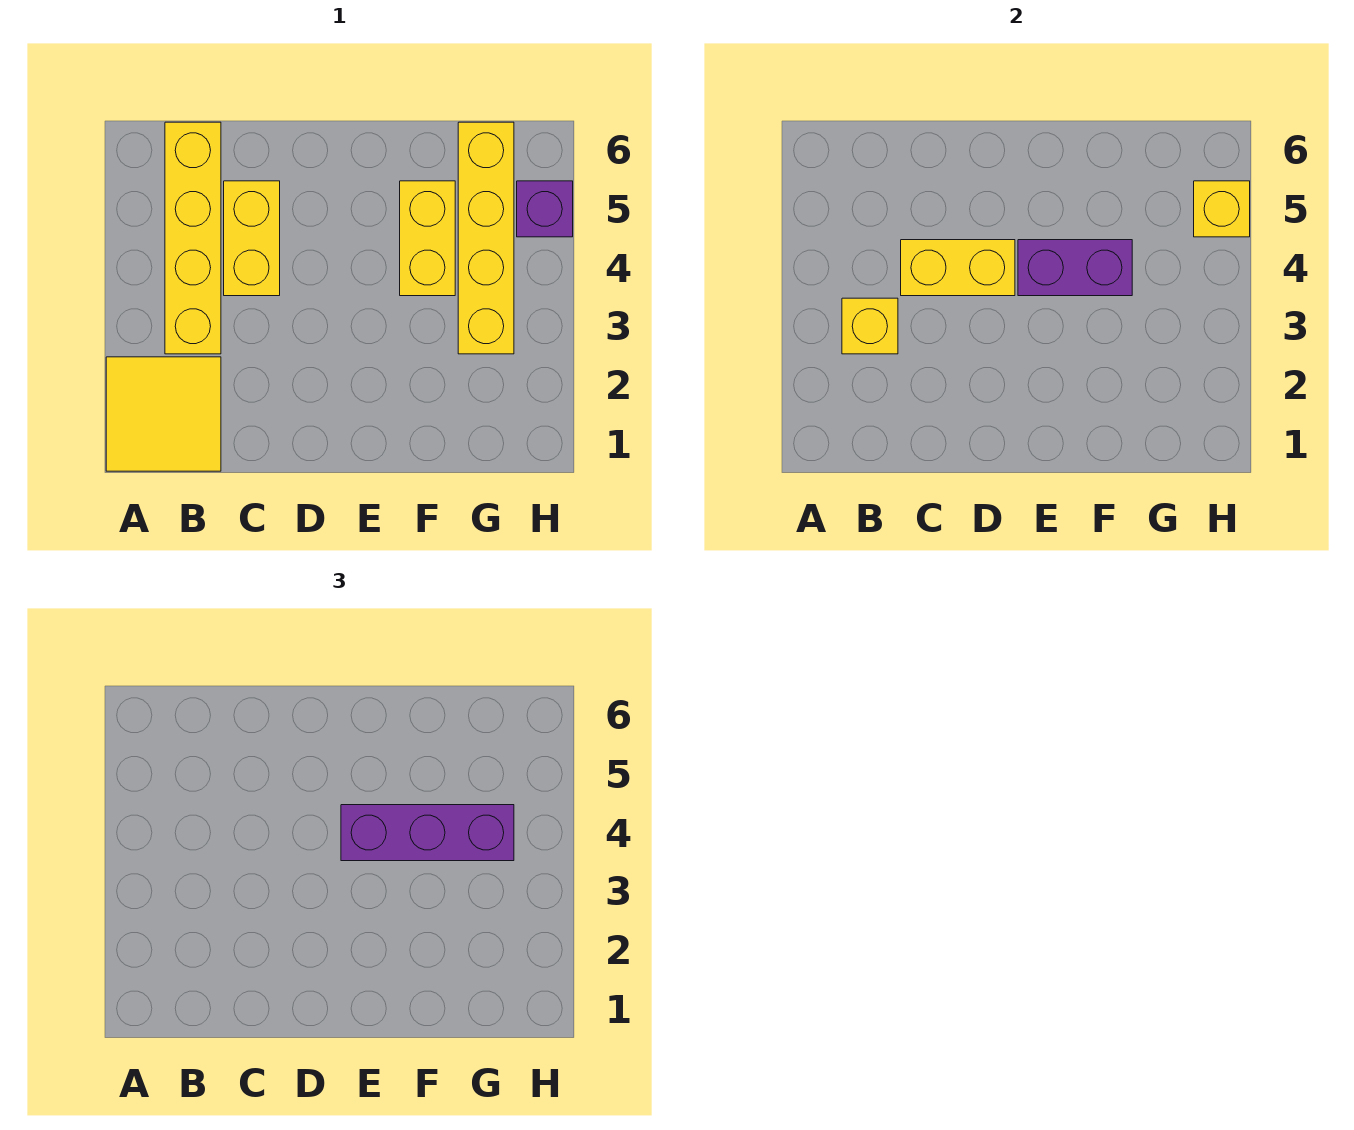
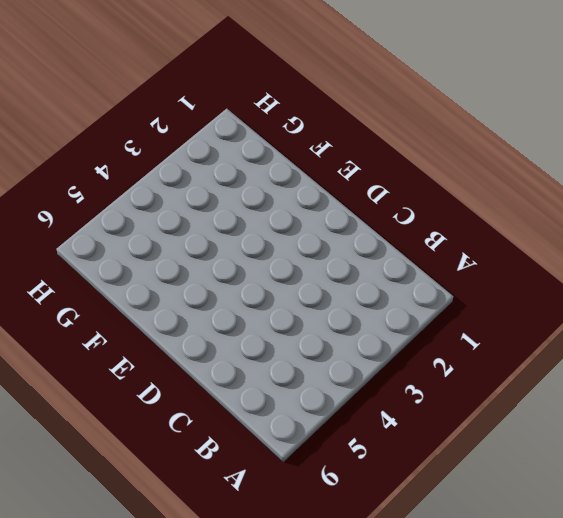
none -> yellow tile A1:B2 level 1
none -> yellow brick B3:B6 level 1

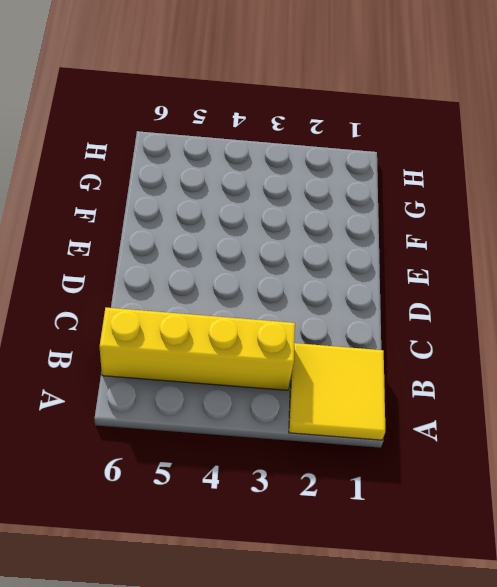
none -> yellow brick C4:C5 level 1
none -> yellow brick F4:F5 level 1

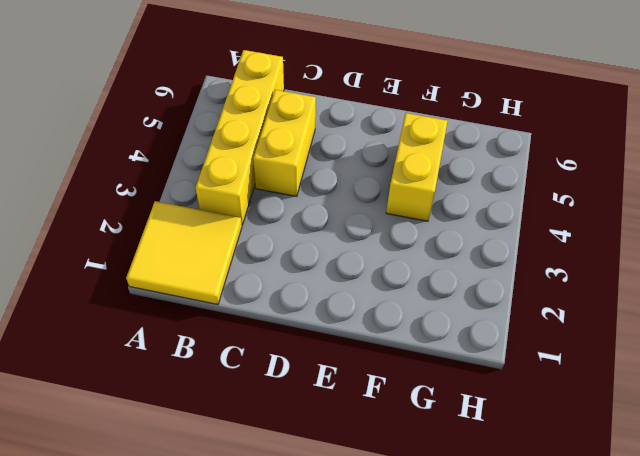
none -> yellow brick G3:G6 level 1
none -> purple brick H5 level 1

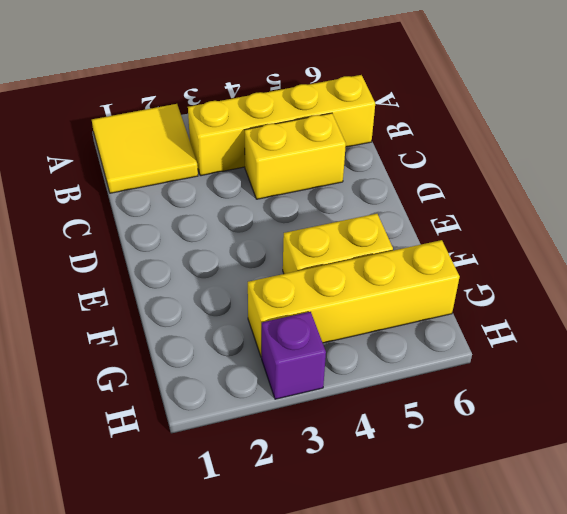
purple brick H3 level 1 -> purple brick H5 level 1
none -> yellow brick B3 level 2
none -> yellow brick C4:D4 level 2

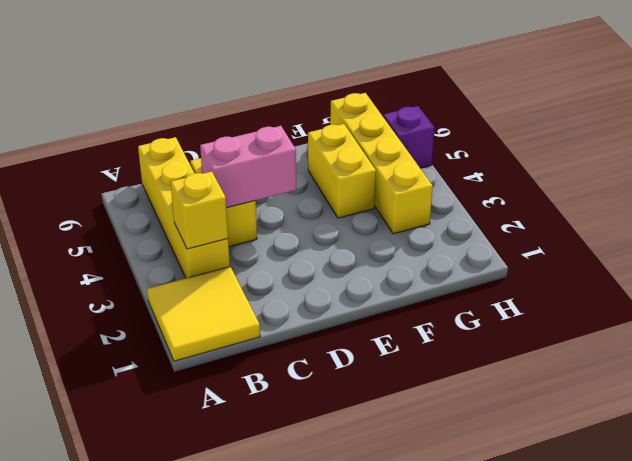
pink brick C4:D4 level 2 -> yellow brick C4:D4 level 2
none -> purple brick E4:F4 level 2
none -> yellow brick H5 level 2

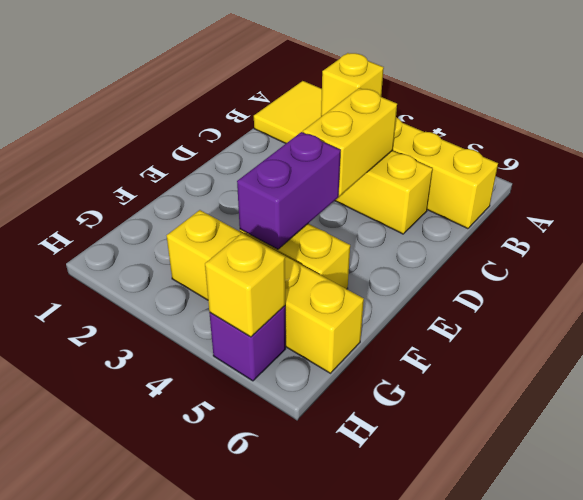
none -> purple brick E4:G4 level 3

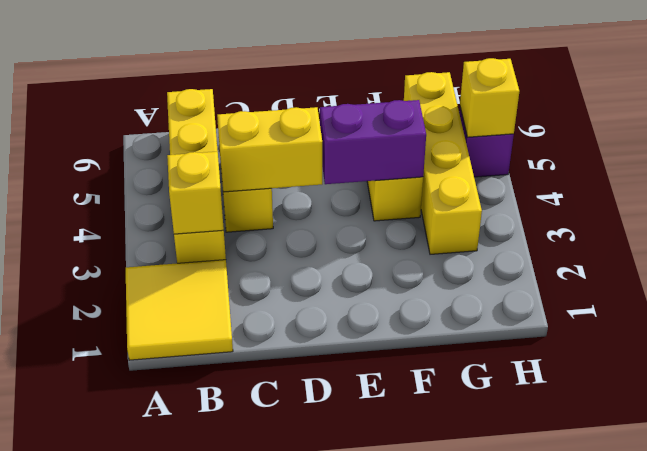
none -> purple brick E4:G4 level 3

